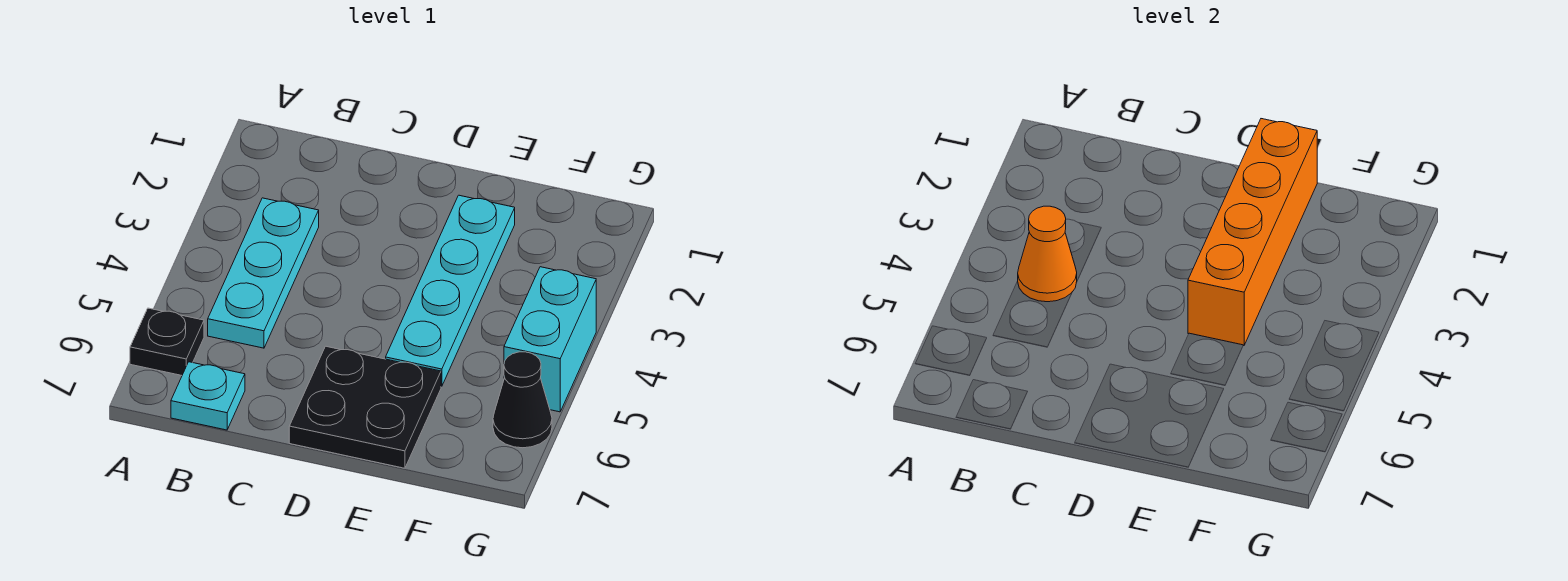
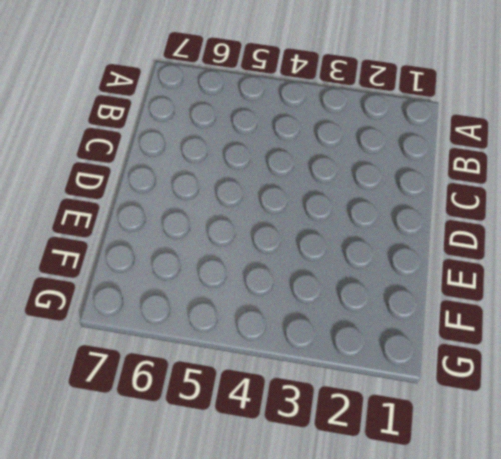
none -> black plate A6 level 1
none -> cyan plate B3:B5 level 1

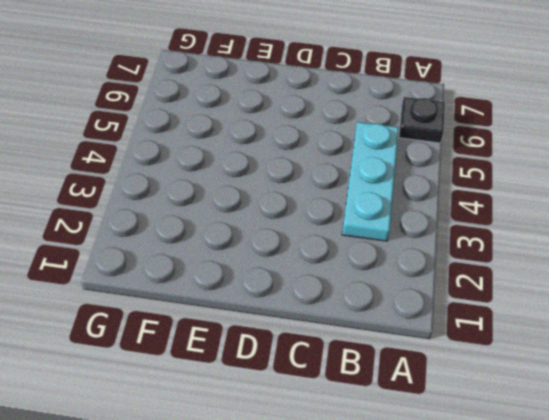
none -> cyan plate B7 level 1
none -> black plate D6:E7 level 1

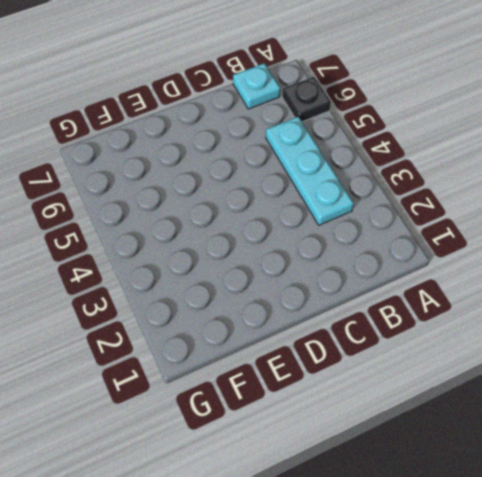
none -> black plate D6:E7 level 1
none -> cyan plate E2:E5 level 1

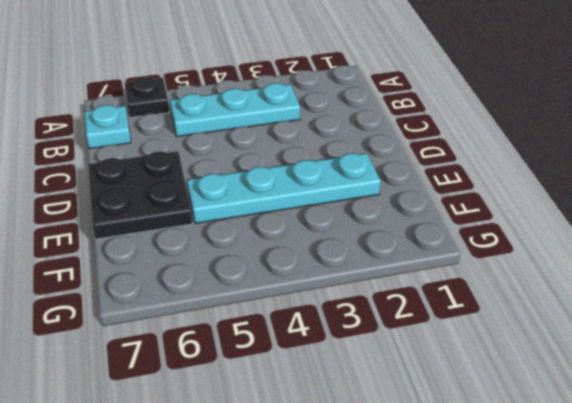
none -> cyan brick G4:G5 level 1
none -> black cone G6 level 1

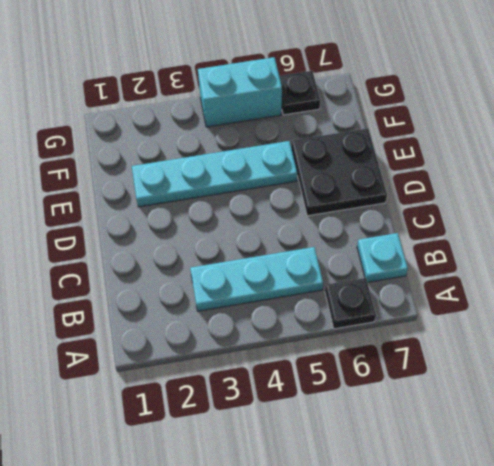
black plate G6 level 1 -> black cone G6 level 1
none -> orange cone B4 level 2
none -> orange brick E1:E4 level 2

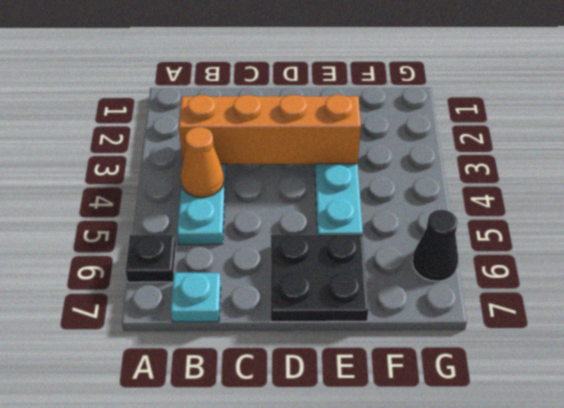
orange brick B3:E3 level 2 -> orange brick E1:E4 level 2
none -> cyan brick G4:G5 level 1

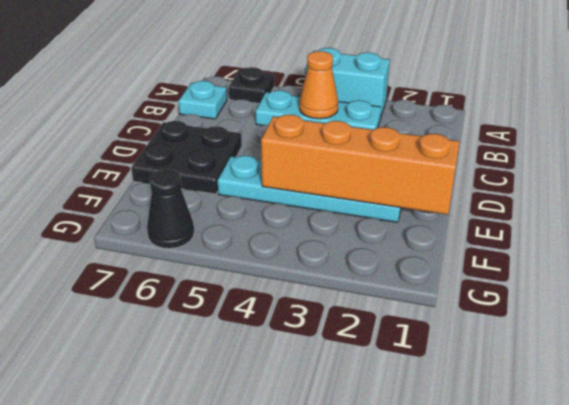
cyan brick A3:A4 level 1 -> cyan brick G4:G5 level 1

